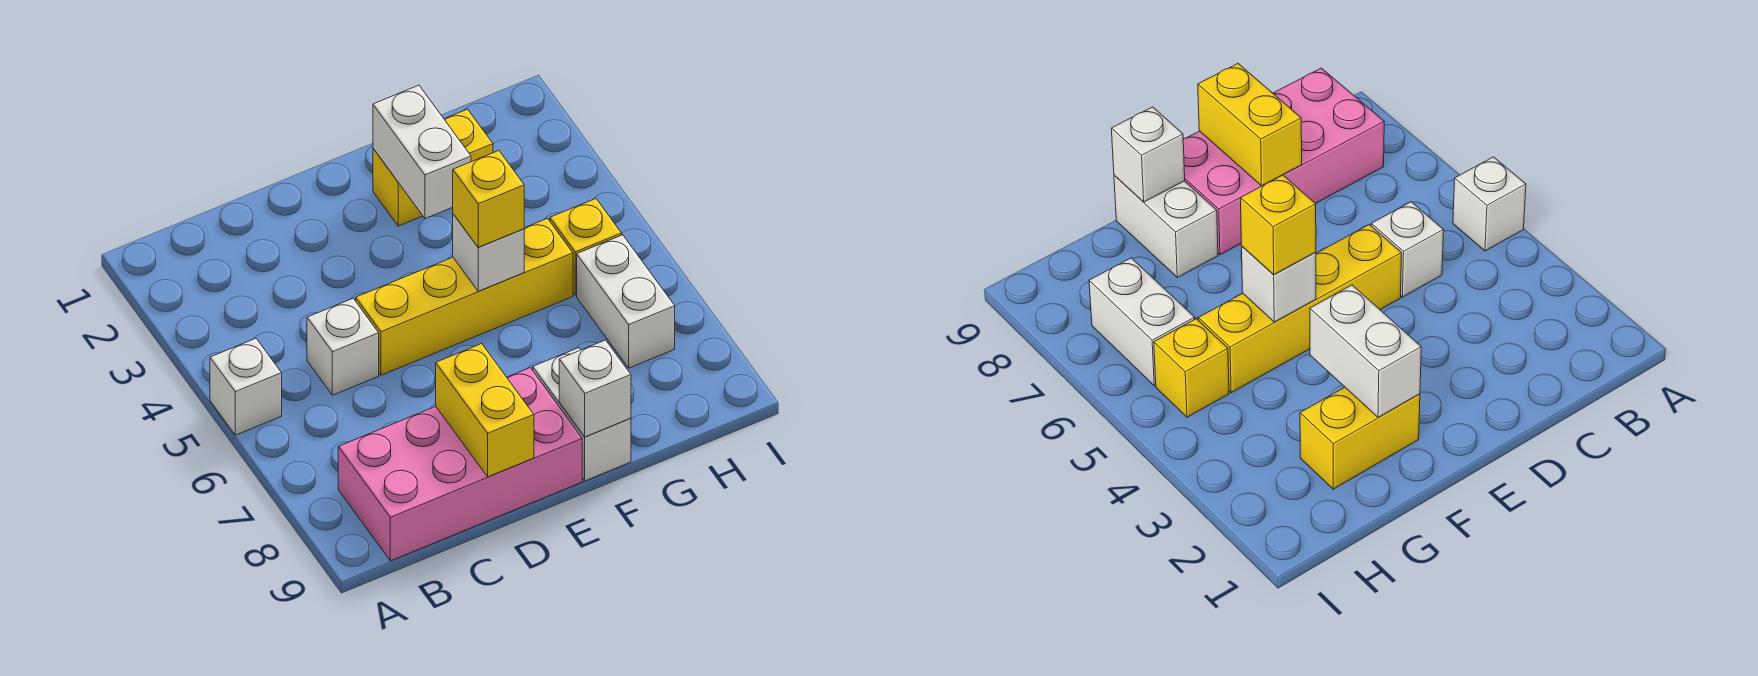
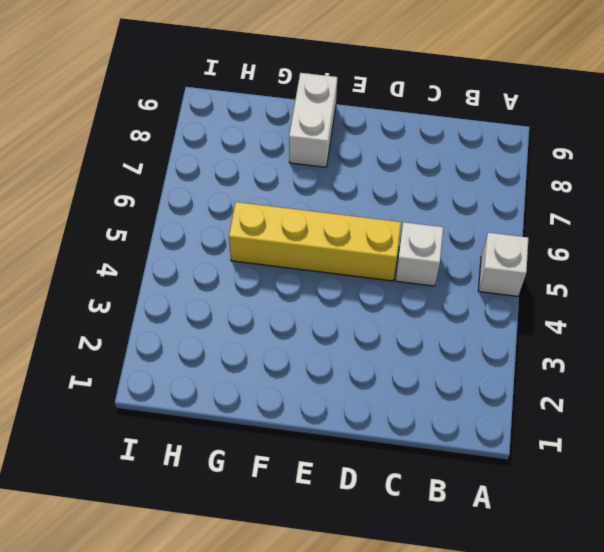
none -> pink brick B8:E9 level 1
none -> yellow brick F2:G2 level 1
none -> yellow brick H5 level 1

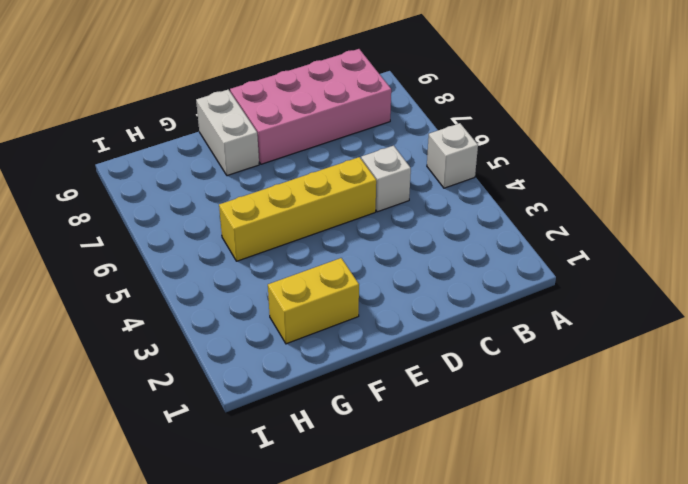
none -> yellow brick H5 level 1
none -> white brick H6:H7 level 1
none -> yellow brick D8:D9 level 2

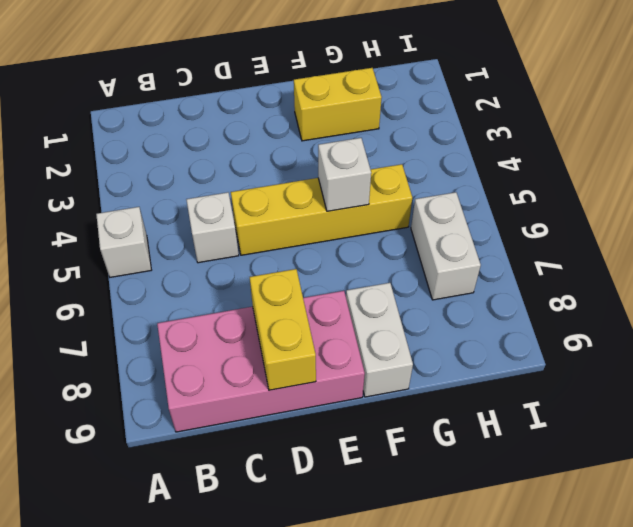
none -> yellow brick H5 level 1
none -> white brick F2:F3 level 2
none -> white brick F9 level 2

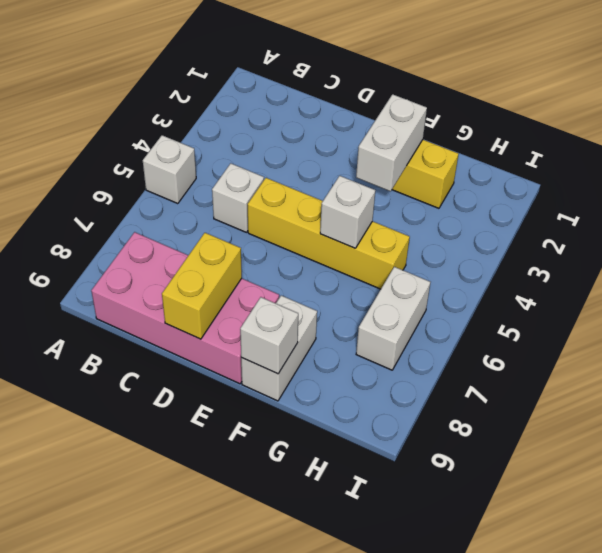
none -> yellow brick H5 level 1
none -> yellow brick F5 level 3

